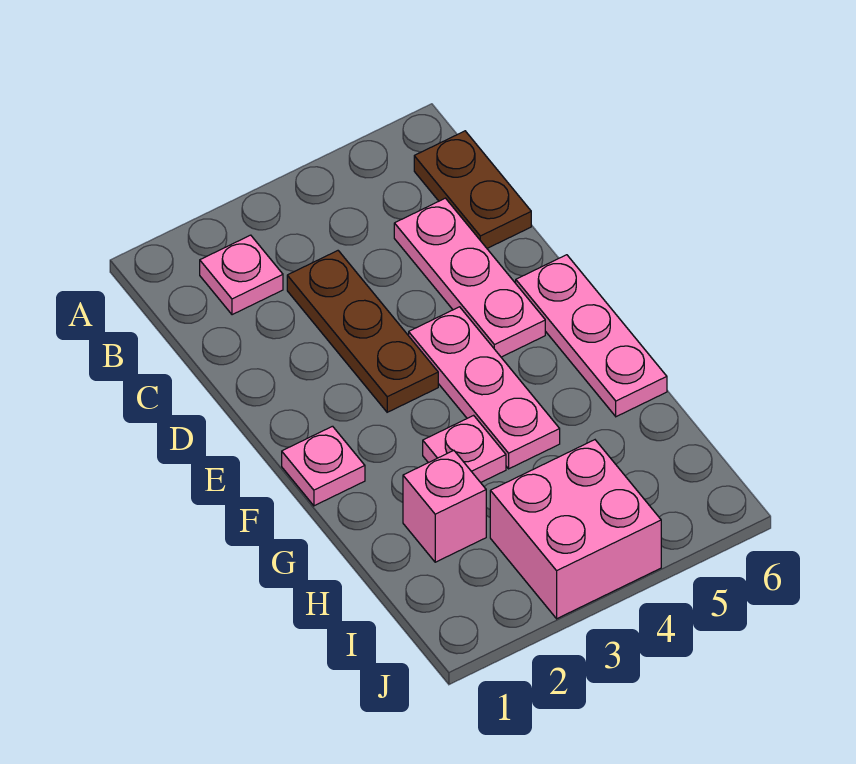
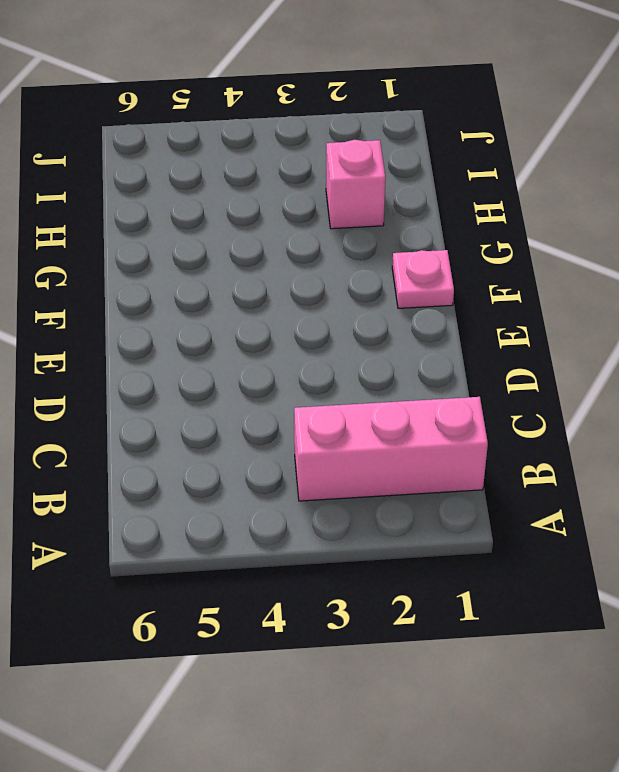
pink brick B1:B3 level 1 -> pink plate B2 level 1
none -> brown plate B6:C6 level 1
none -> brown plate C3:E3 level 1

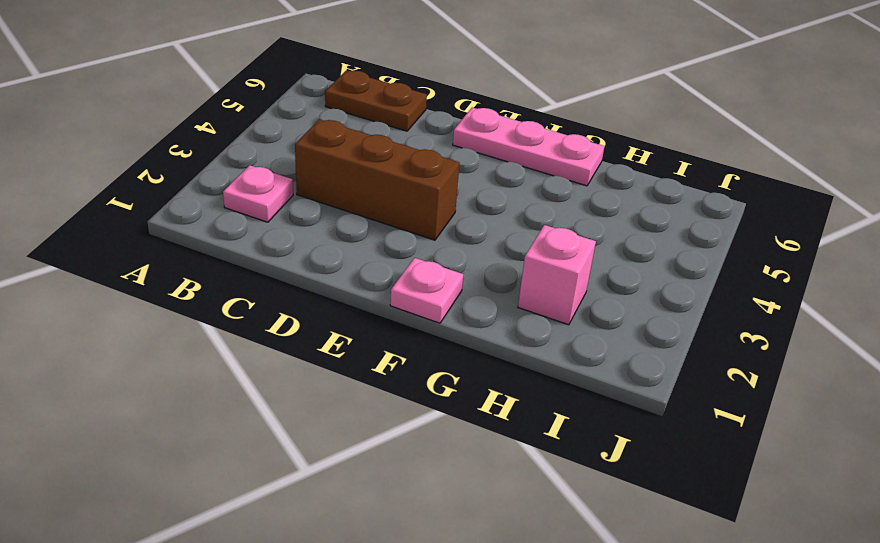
brown brick C3:E3 level 1 -> brown plate C3:E3 level 1
none -> pink plate C5:E5 level 1
none -> pink plate E4:G4 level 1

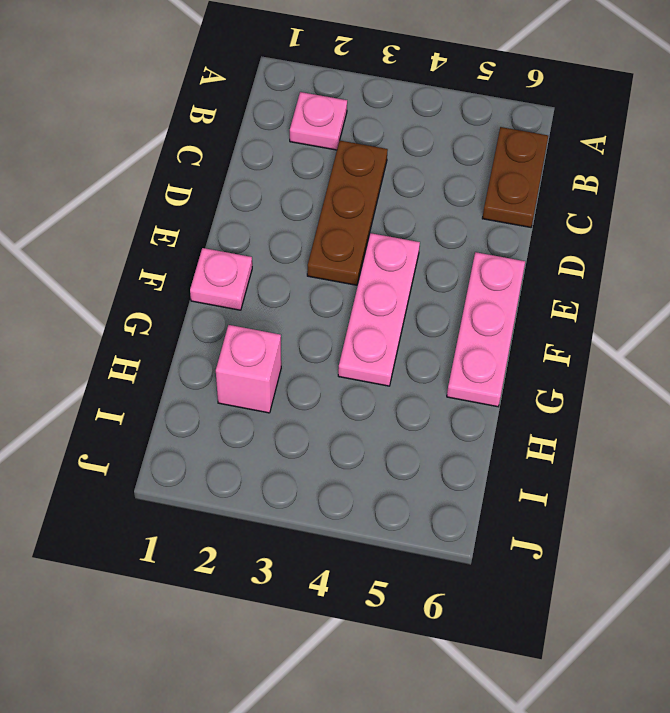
none -> pink plate C5:E5 level 1
none -> pink plate G3 level 1

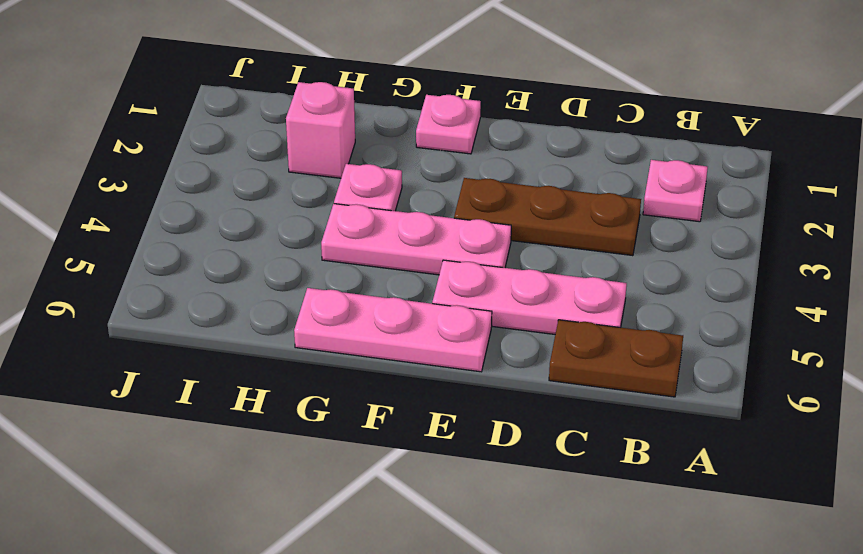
none -> pink brick I3:J4 level 1

